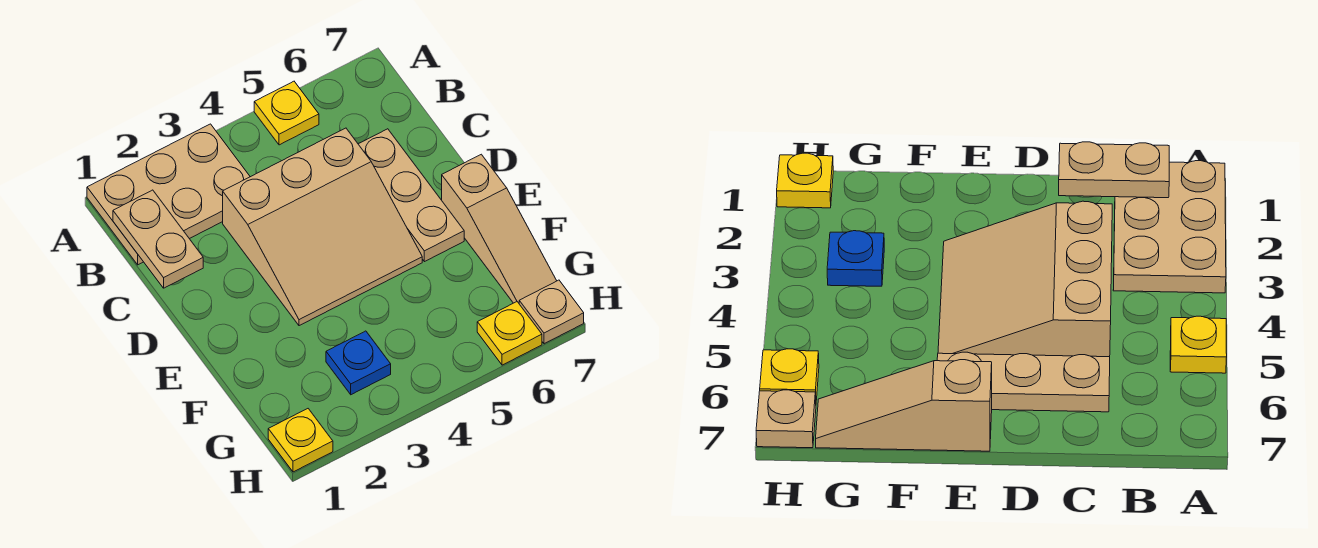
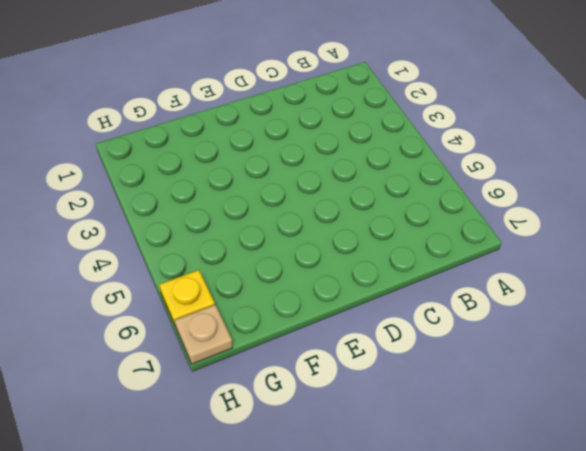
none -> tan plate A1:B3 level 1
none -> yellow plate A5 level 1

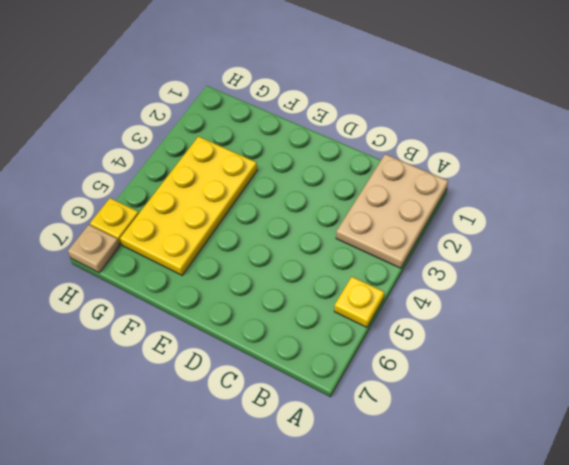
yellow plate F3:G6 level 1 -> blue plate G3 level 1
none -> tan slope C3:E5 level 1 top C
none -> tan plate C6:E6 level 1

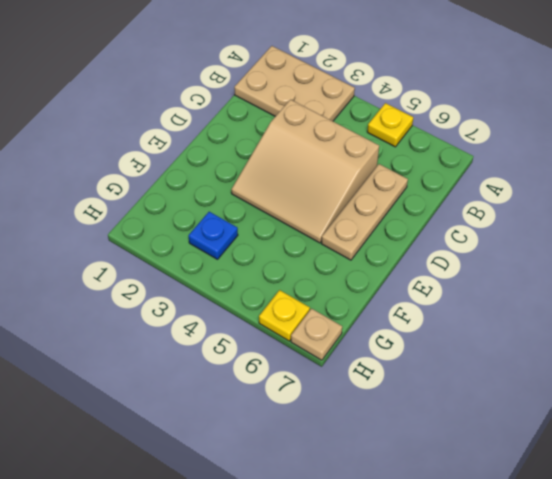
none -> tan slope E7:G7 level 1 top E
none -> yellow plate H1 level 1

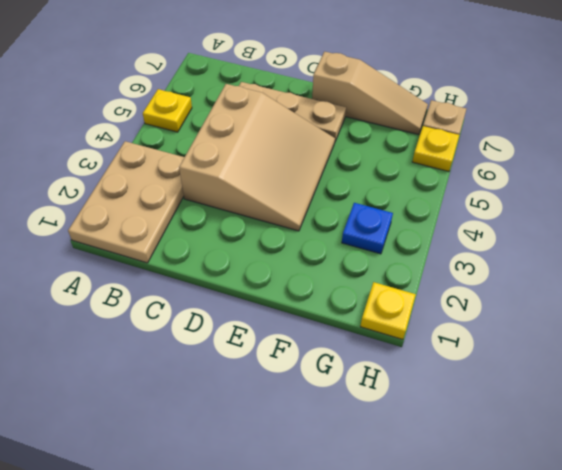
none -> tan plate B1:C1 level 2

